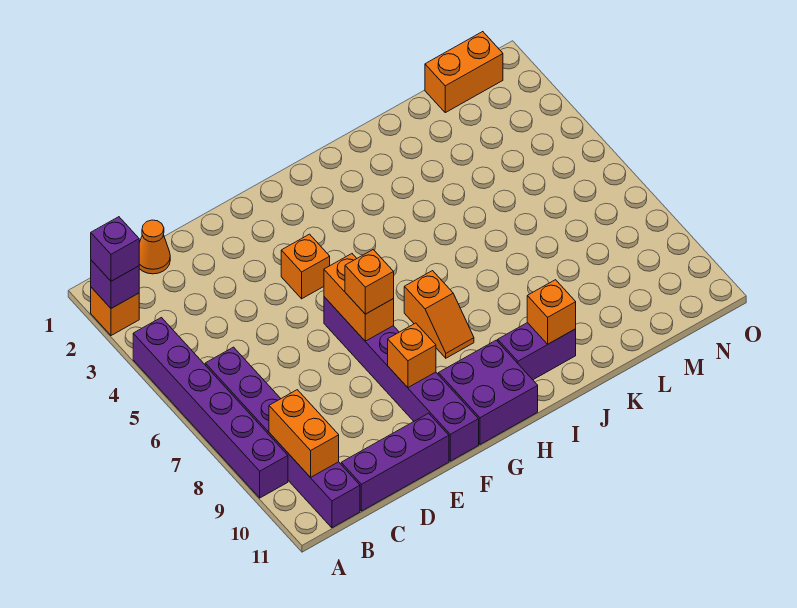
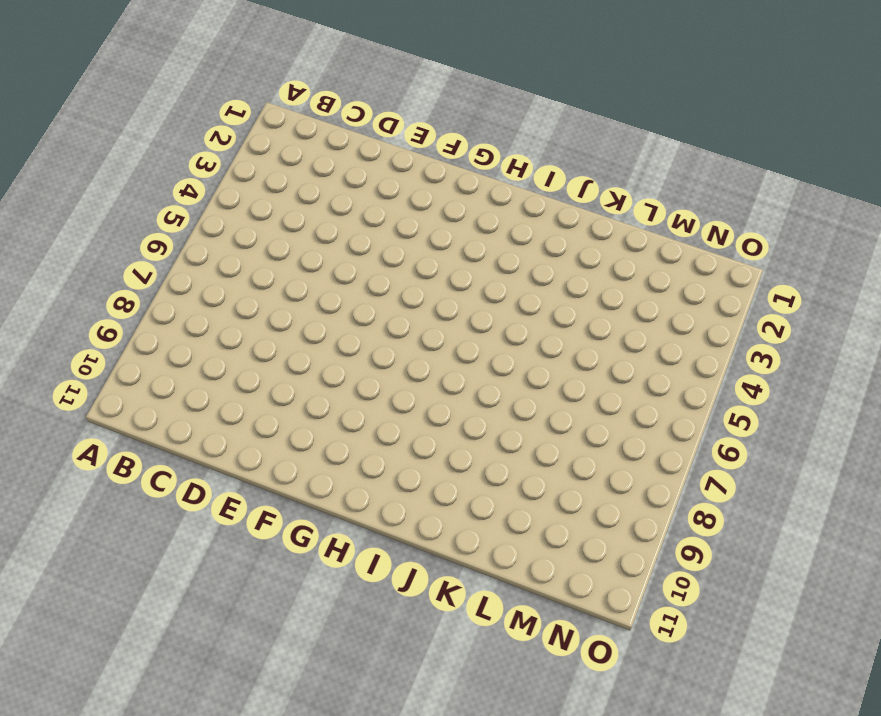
none -> orange brick A2 level 1
none -> purple brick A4:A9 level 1
none -> purple brick B6:B11 level 1

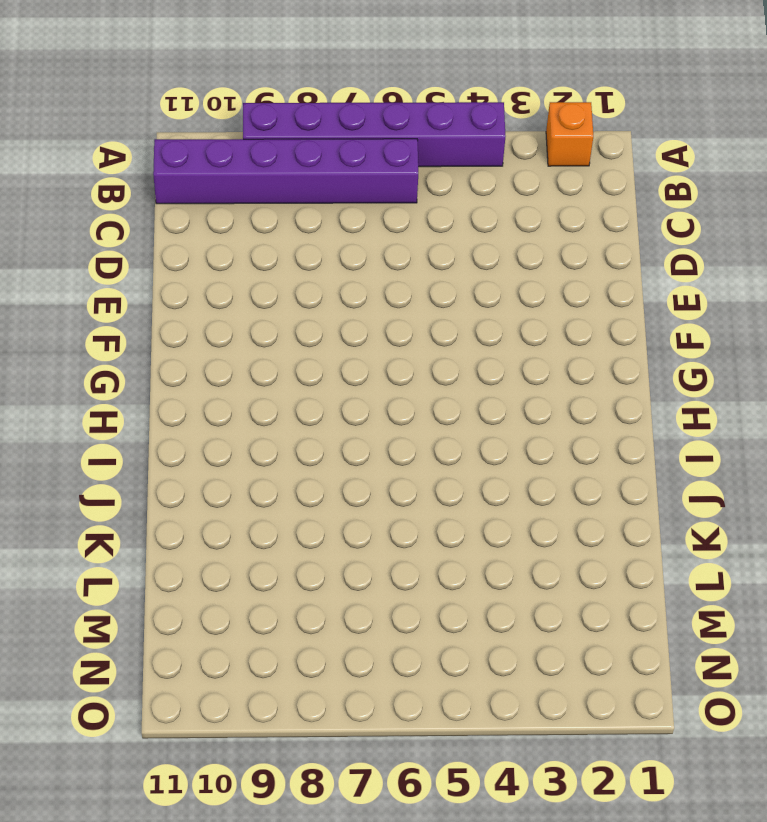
none -> orange cone C1 level 1
none -> purple brick C11:E11 level 1
none -> orange brick F4 level 1

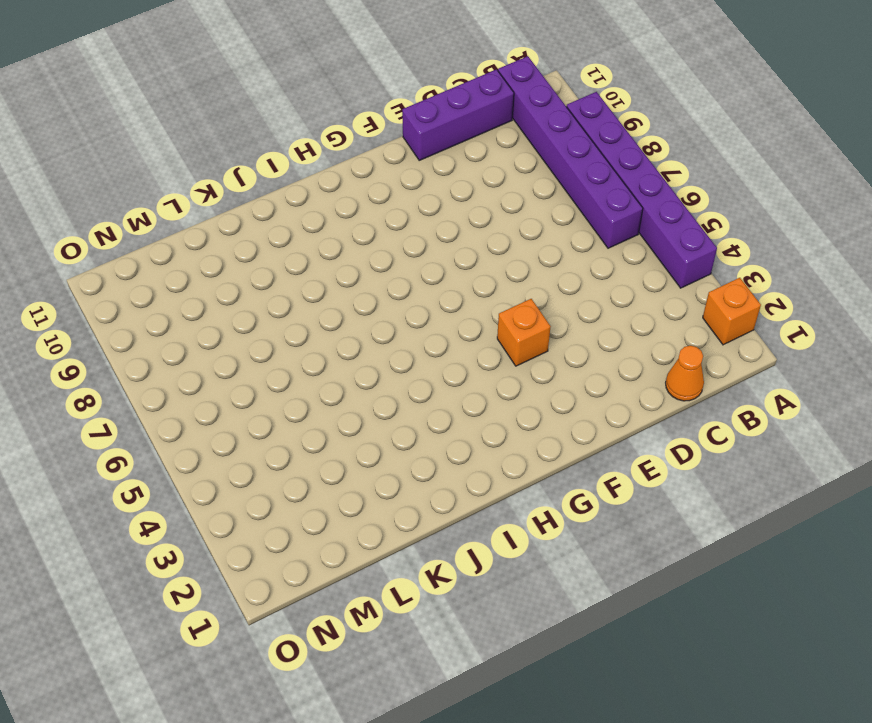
none -> purple brick F6:F11 level 1
none -> purple brick G10:H11 level 1
none -> orange slope H7:H8 level 1 top 7

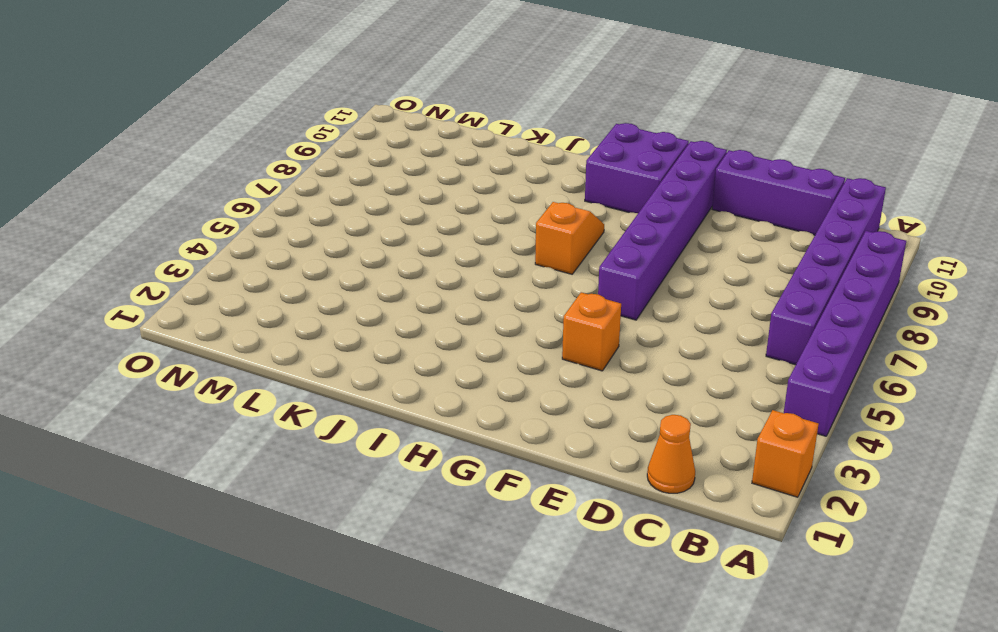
none -> purple brick I10:J10 level 1
none -> orange brick M1:N1 level 1
none -> purple brick A2 level 2

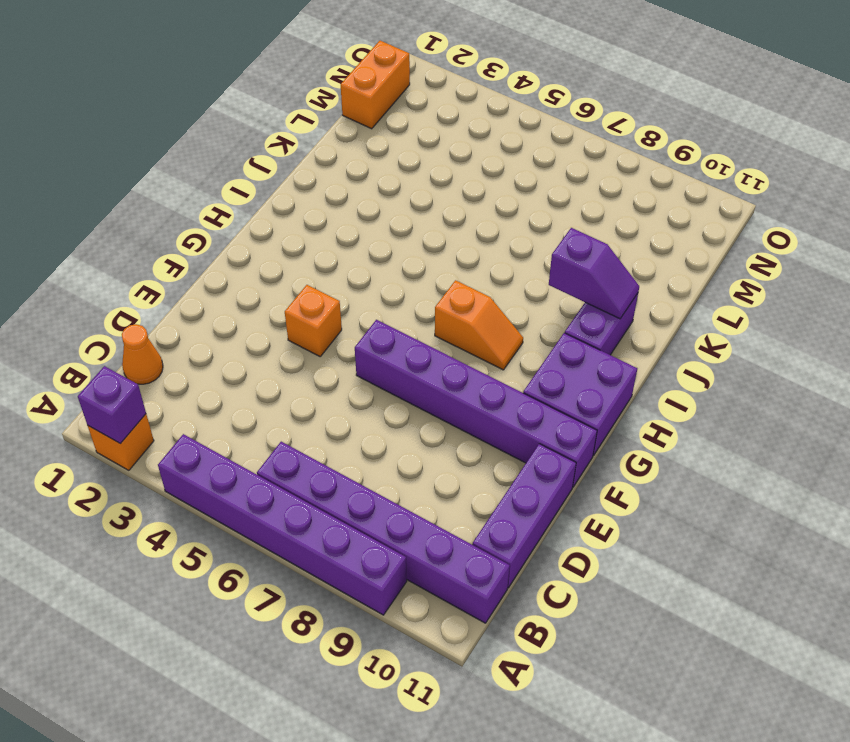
purple slope J9:J10 level 2 top 9 -> orange brick J10 level 2
none -> orange brick B9:B10 level 2
none -> orange brick F6:F7 level 2
none -> orange brick F9 level 2

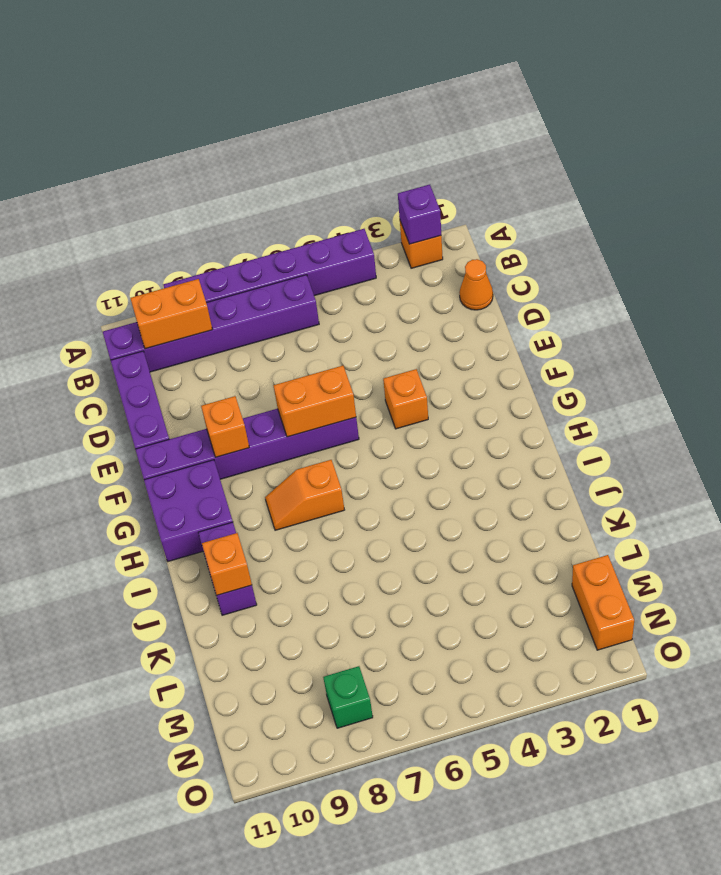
green brick N8 level 1 -> none
none -> purple brick A2 level 3
none -> orange brick F7 level 3

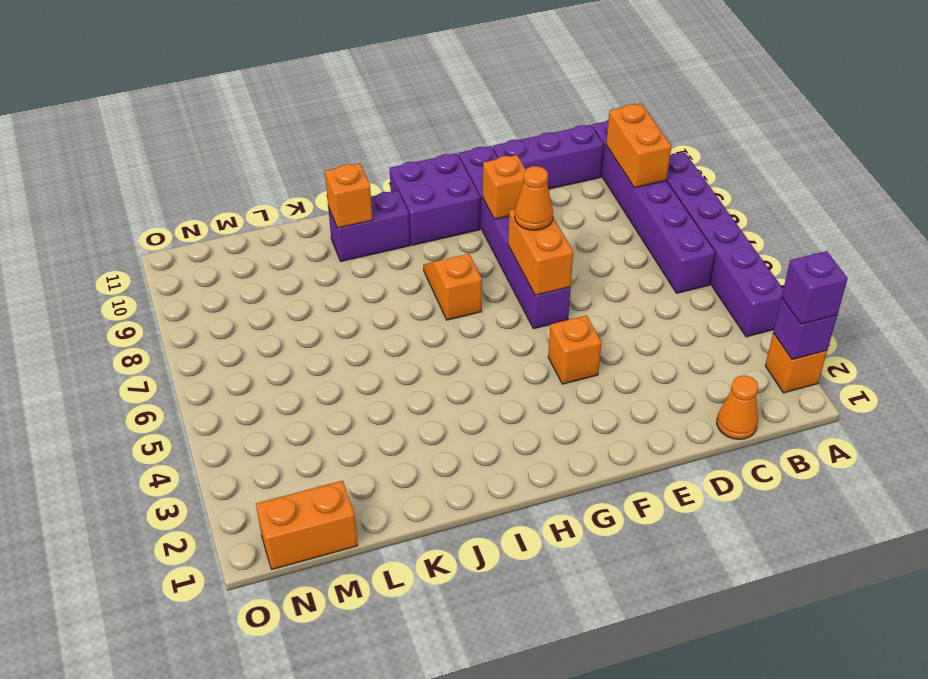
orange cone F7 level 3 -> orange brick F7 level 3

